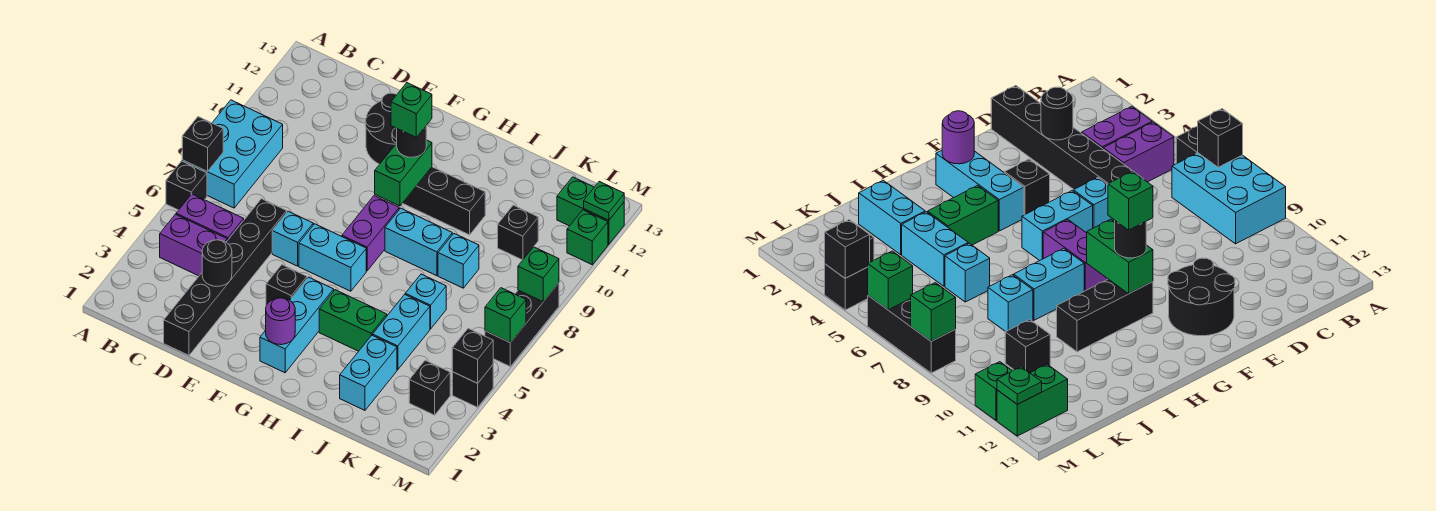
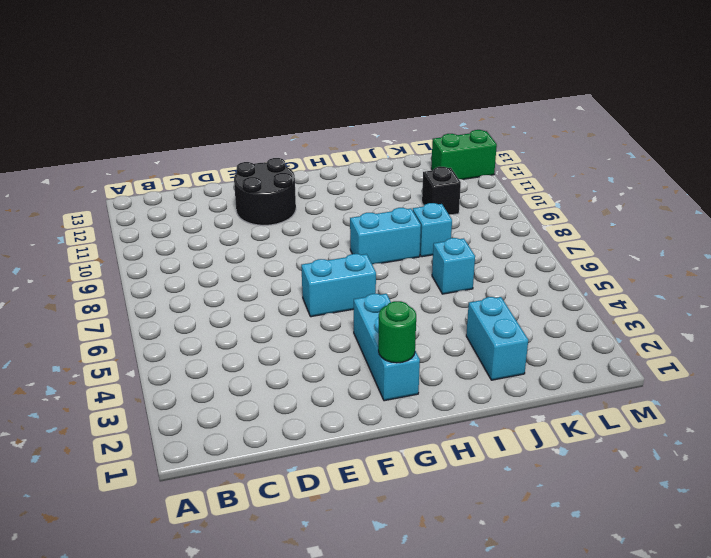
green round brick G2 level 2 -> purple round brick G2 level 2
none -> black brick A6 level 1
none -> cyan brick A7:B9 level 1
none -> purple brick B4:C4 level 1
none -> purple brick B5:C5 level 1

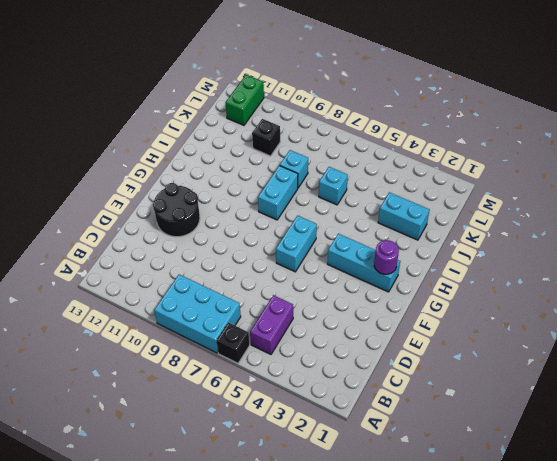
none -> purple brick B4:C4 level 1
none -> black brick D1:D6 level 1
none -> cyan brick E6 level 1
none -> black brick F4 level 1

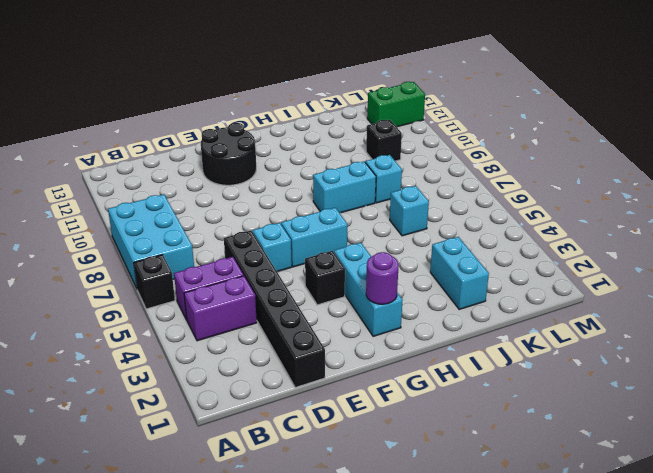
none -> purple brick G7:G8 level 1
none -> black brick G10:I10 level 1
none -> green brick H4:I4 level 1
none -> cyan brick J4:J5 level 1

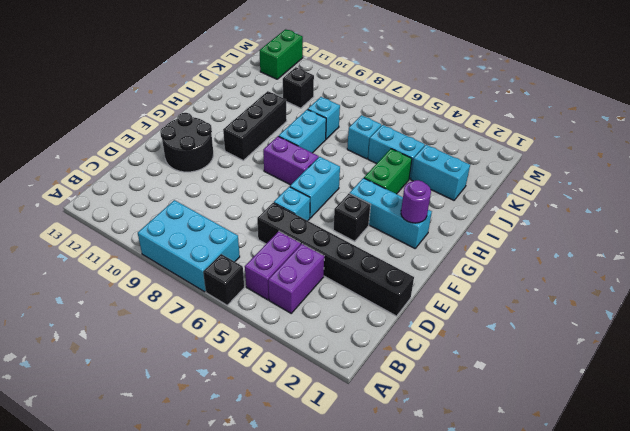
none -> black brick L3 level 1
none -> black brick M4 level 1
none -> black brick M6:M8 level 1
none -> green brick M11 level 1

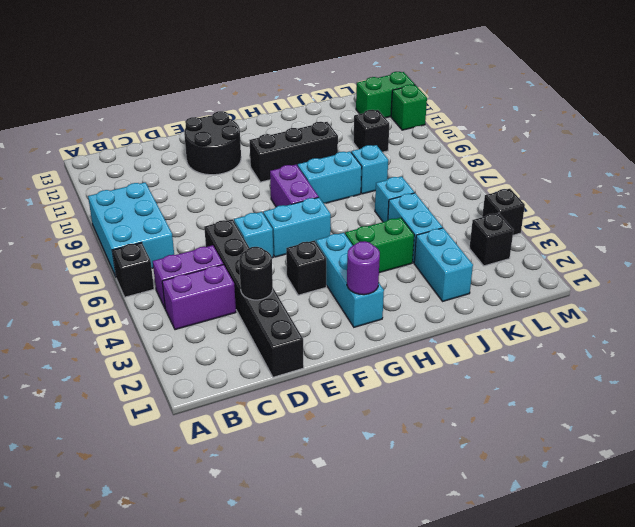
none -> black brick M6:M8 level 1
none -> black brick A7 level 2
none -> green brick G9:G10 level 2
none -> black brick M4 level 2

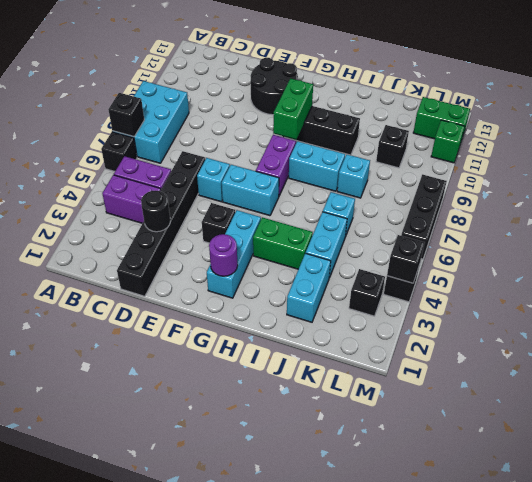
none -> green brick M6 level 2
none -> green brick M8 level 2
none -> green plate M12 level 2
none -> black round brick G10 level 3

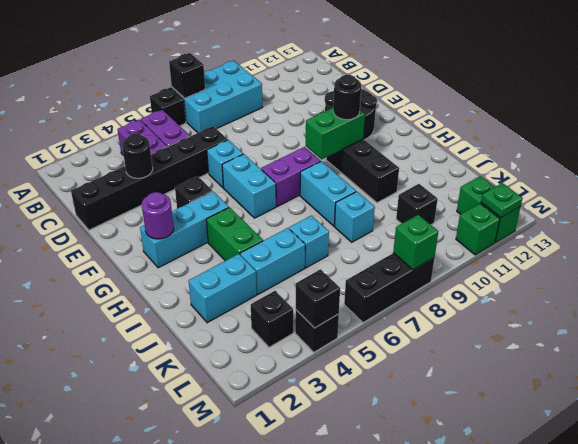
none -> green brick M6 level 2
none -> green brick G10 level 4

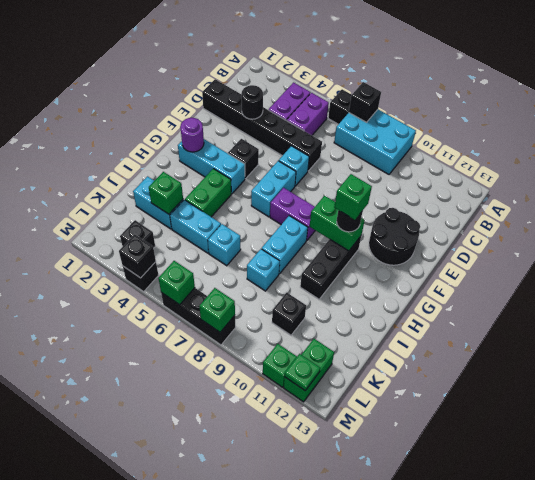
green brick J3 level 2 -> none

